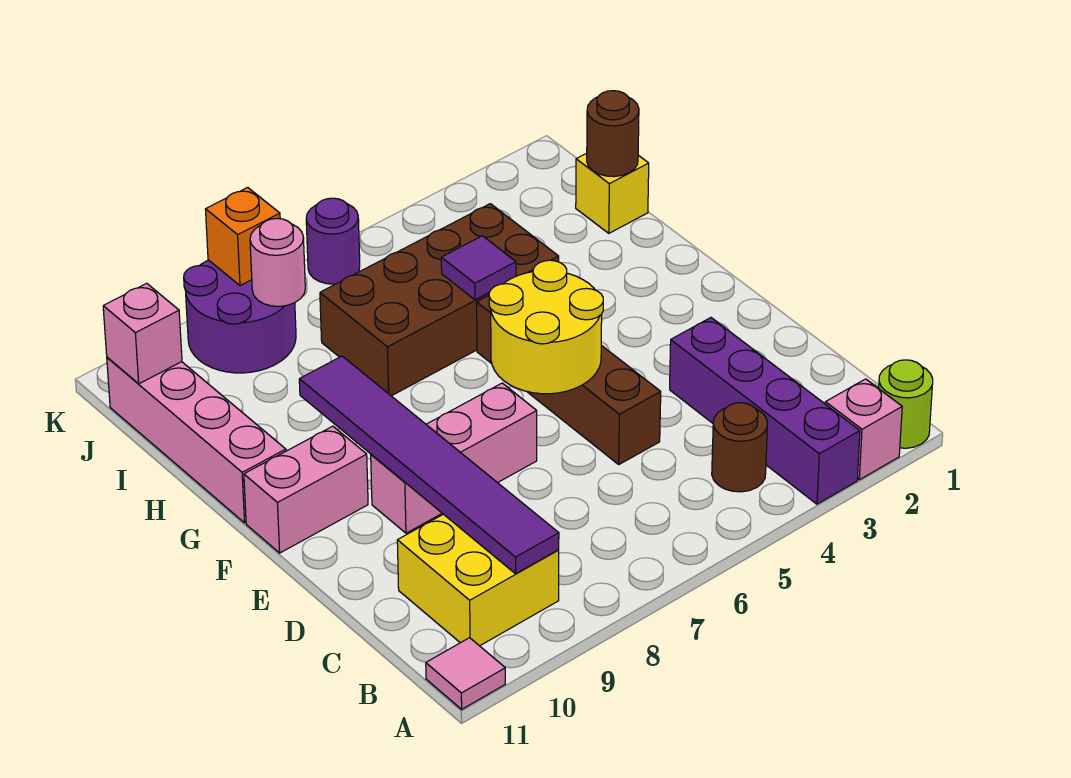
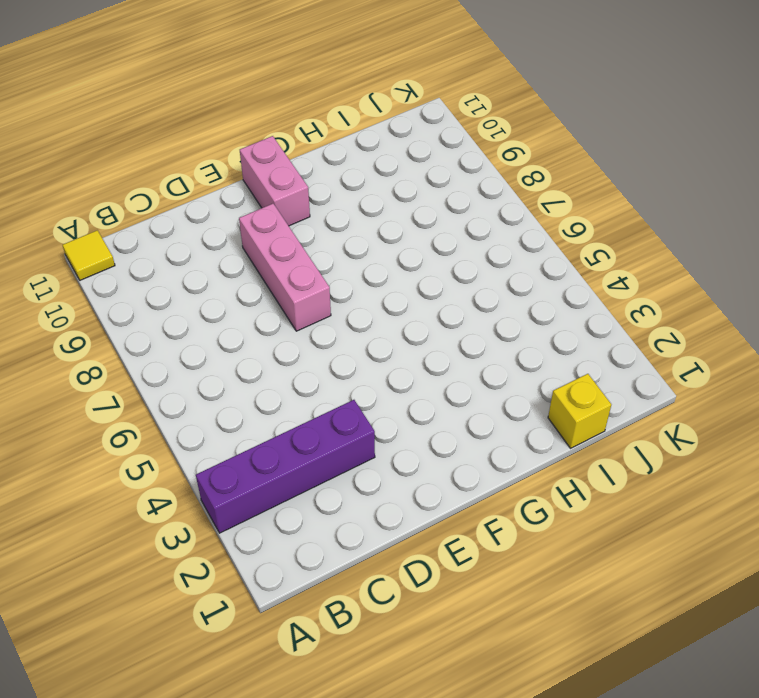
yellow tile A11 level 1 -> pink tile A11 level 1
none -> lime round brick A1 level 1
none -> pink brick A2 level 1
none -> brown round brick B4 level 1

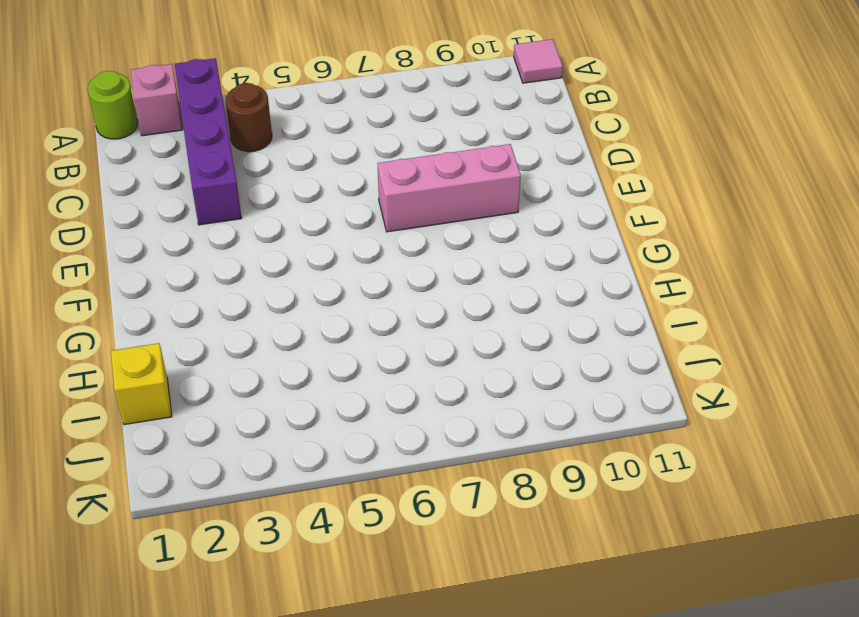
none -> yellow brick B9:C10 level 1
none -> brown brick D5:G5 level 1
none -> pink brick F10:F11 level 1

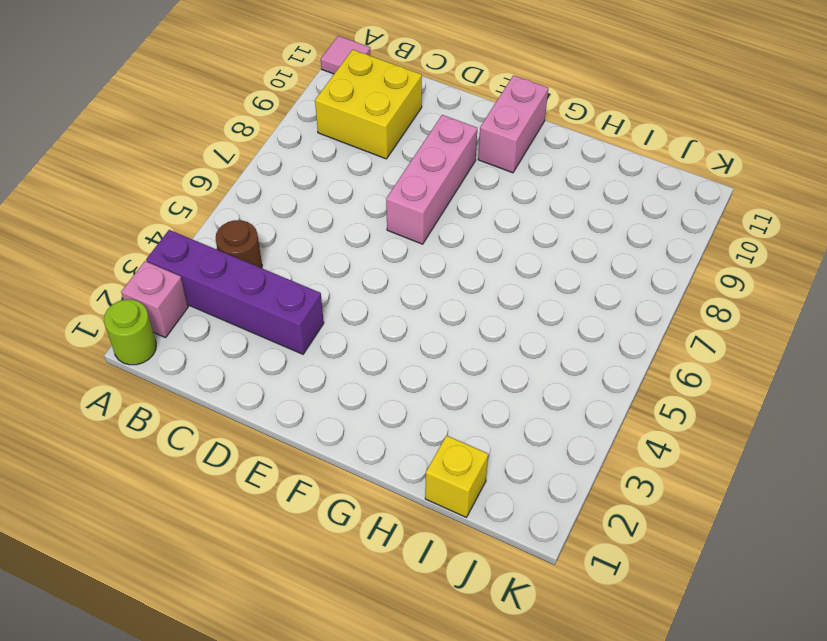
none -> brown brick D5:G5 level 1
none -> pink brick G11:J11 level 1
none -> brown brick H4:I7 level 1

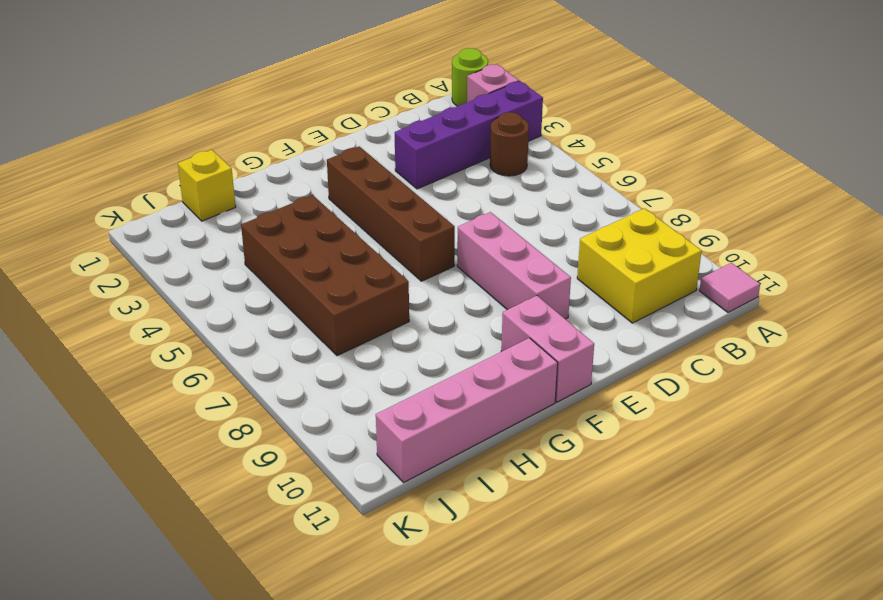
brown brick F3:F6 level 1 -> brown brick D5:G5 level 1
none -> purple round brick J8:K9 level 1
none -> purple round brick K6 level 1
none -> purple tile B9:G9 level 2

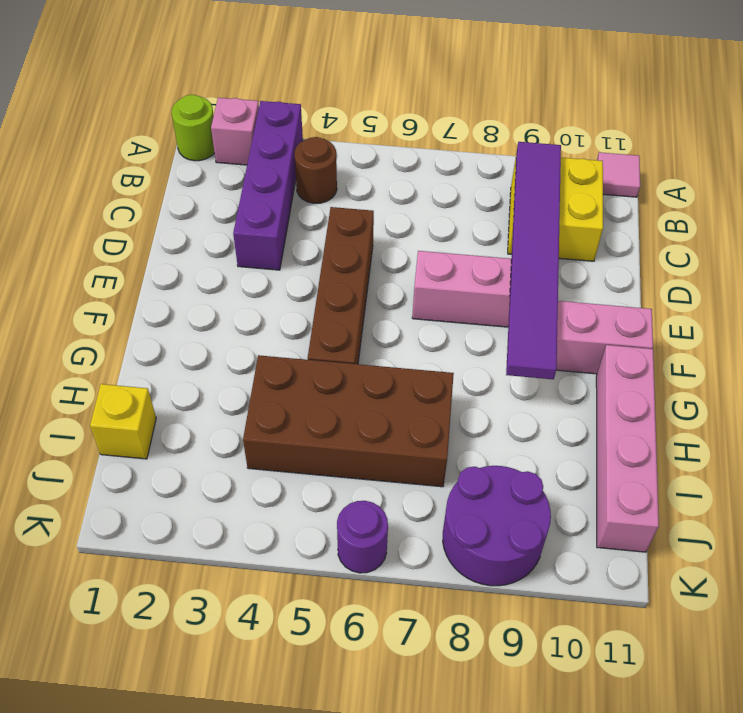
none -> yellow round brick E5:F6 level 2
none -> purple tile H5 level 2
none -> brown round brick I1 level 2

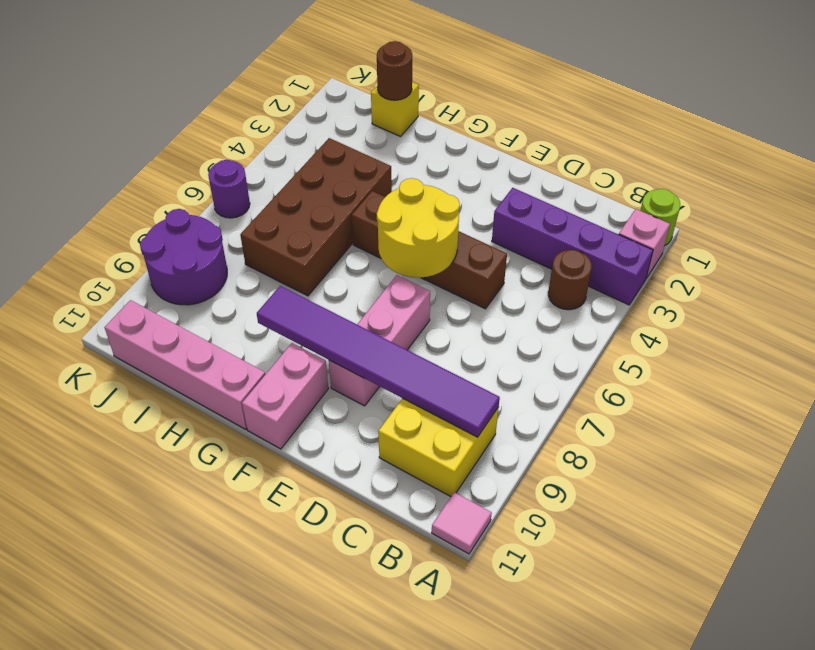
none -> purple tile H5 level 2
none -> pink round brick J8 level 2
none -> pink brick J11 level 2

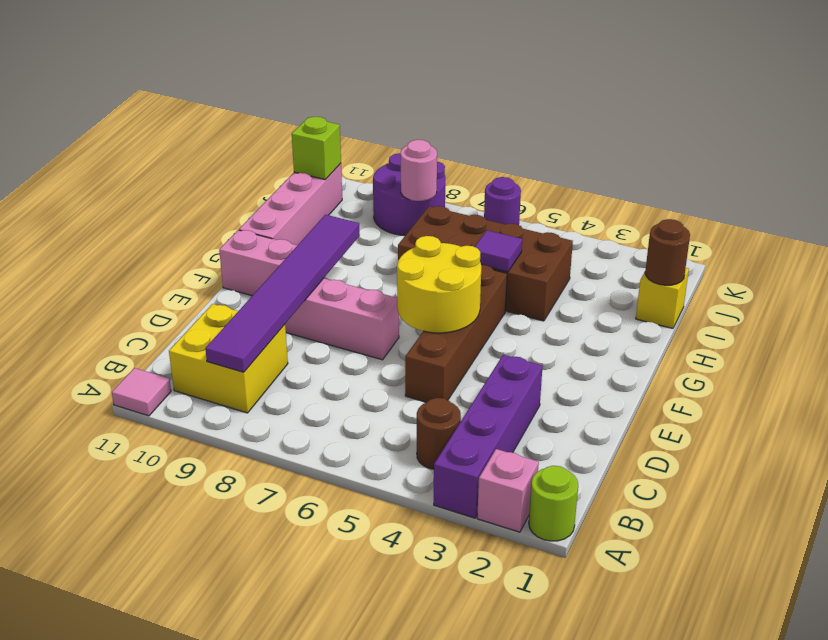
lime brick J11 level 2 -> pink brick J11 level 2
none -> orange brick K8 level 2

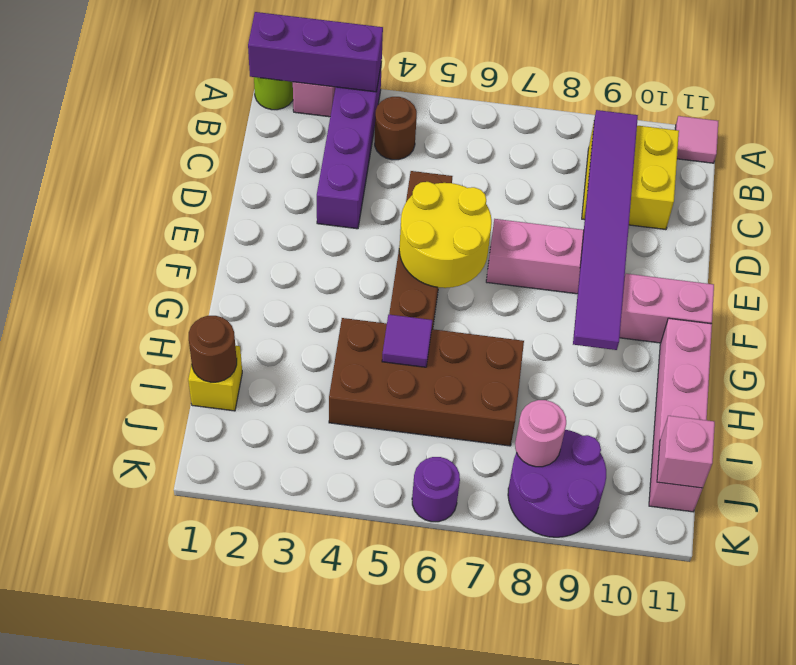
purple brick A1:A3 level 2 -> none
none -> orange brick K8 level 2

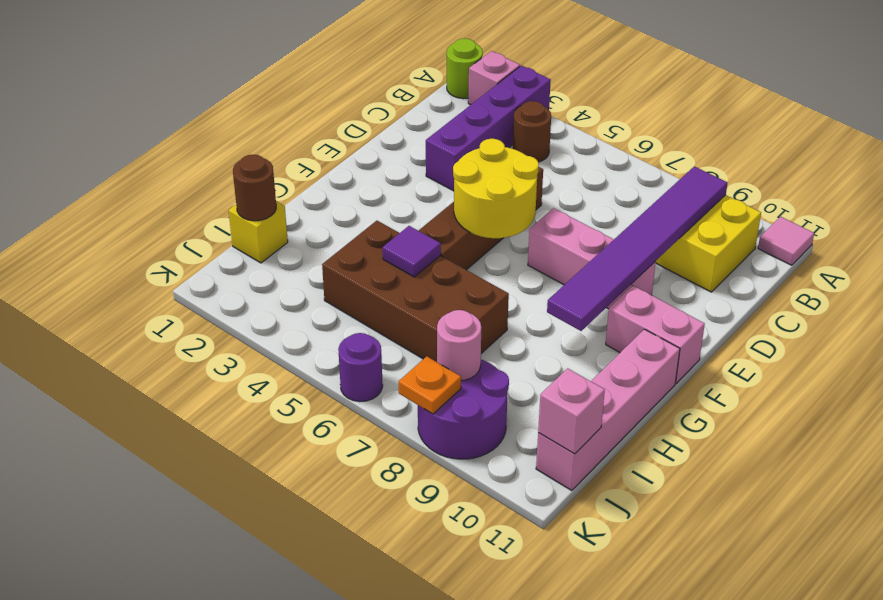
orange plate K8 level 2 -> orange brick K8 level 2

